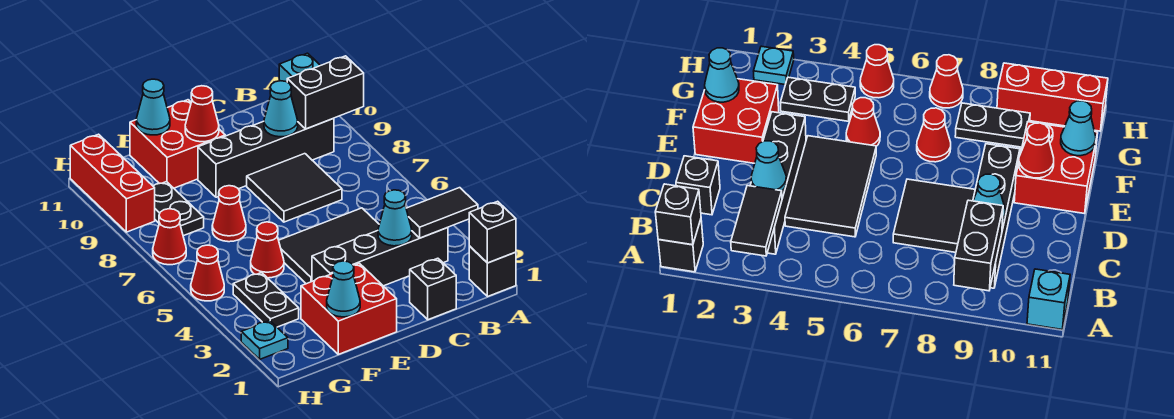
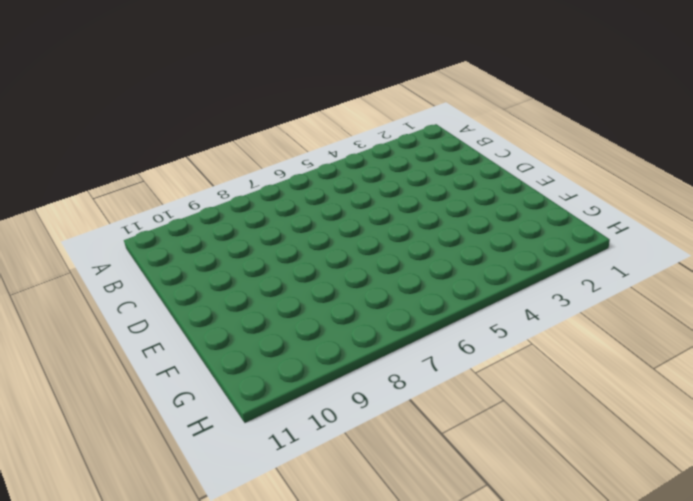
none -> black brick A1 level 1
none -> cyan brick A11 level 1
none -> black brick B3:E3 level 1

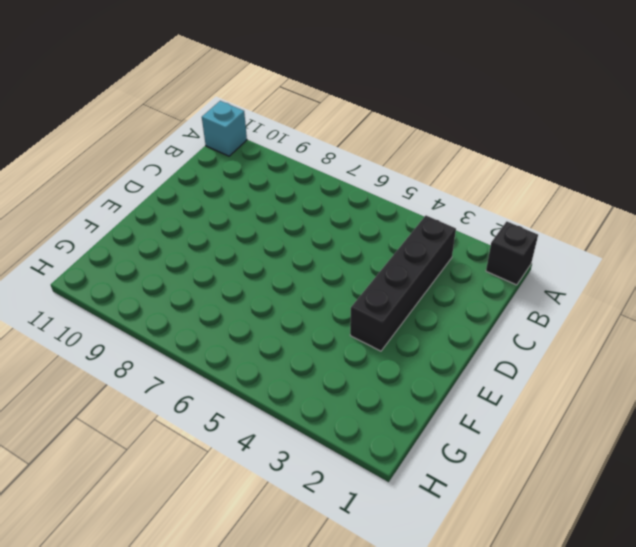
none -> black brick B9:E9 level 1
none -> black brick C1 level 1
none -> black tile C4:E5 level 1

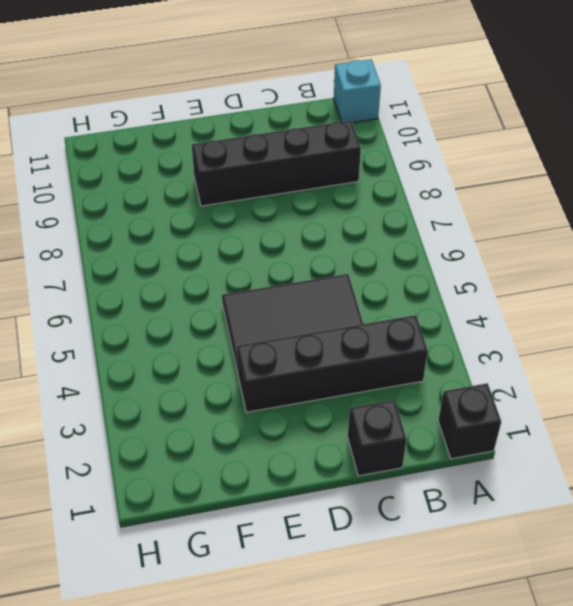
none -> black tile C7:D8 level 1
none -> red brick E1:F2 level 1
none -> red brick E10:F11 level 1

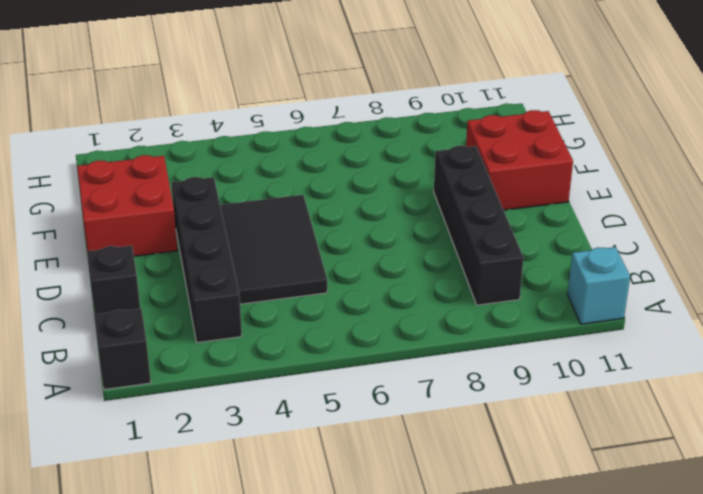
none -> black tile C7:D8 level 1
none -> red cone F5 level 1
none -> red cone F7 level 1

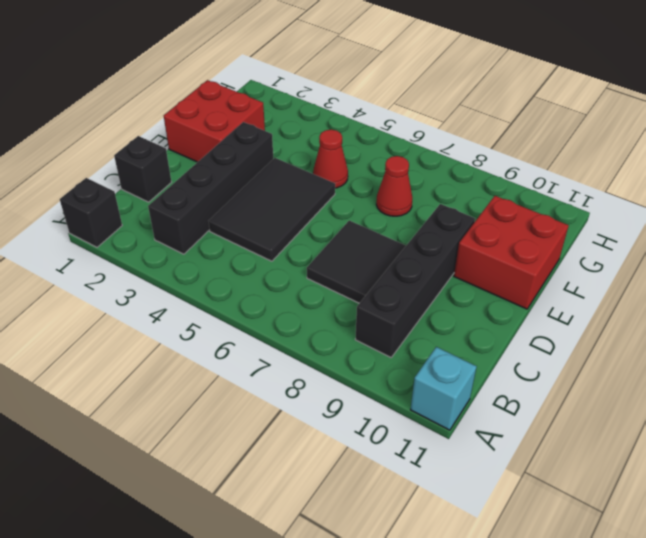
none -> black plate G3:G4 level 1
none -> black plate G8:G9 level 1
none -> cyan plate H2 level 1

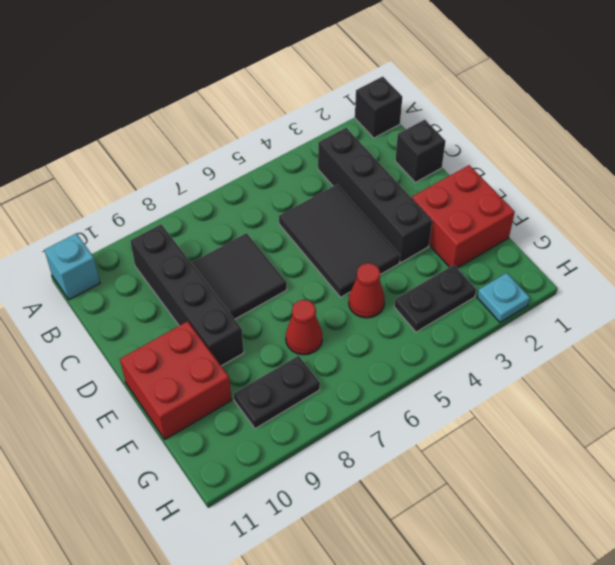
none -> red cone H5 level 1
none -> red cone H7 level 1
none -> red brick H9:H11 level 1

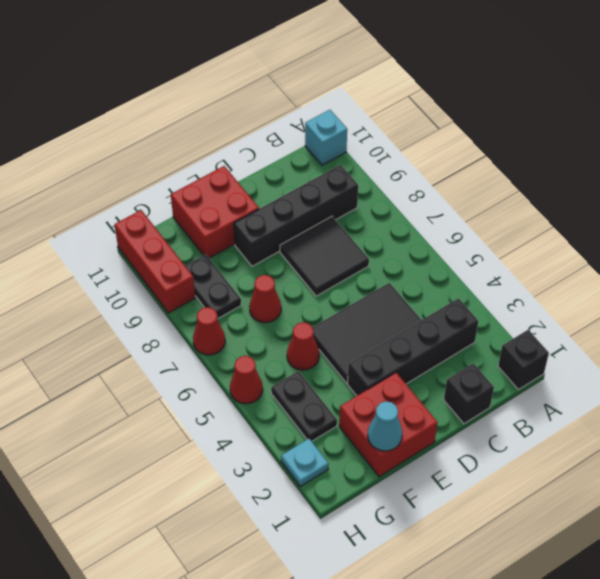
none -> black brick A1 level 2
none -> black tile A3:B3 level 2
none -> black brick A9:B9 level 2

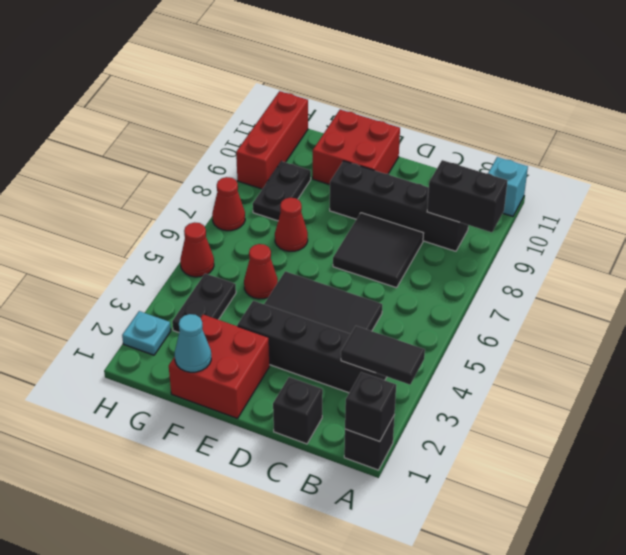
none -> cyan cone C3 level 2
none -> cyan cone C9 level 2
none -> red cone E10 level 2

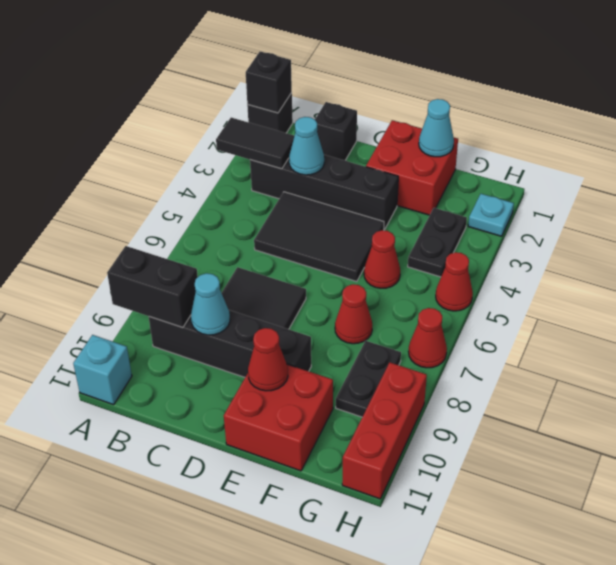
none -> cyan cone F11 level 2

